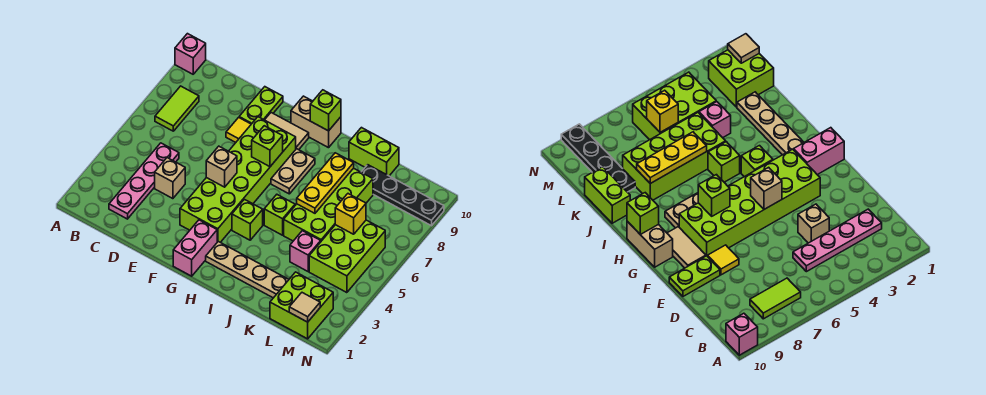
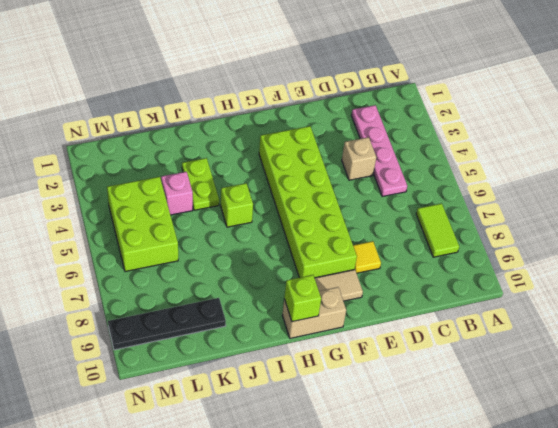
lime plate J3:J4 level 1 -> lime plate E9:E10 level 1
none -> pink brick A10 level 1
none -> pink brick G1:G2 level 1
none -> tan plate H2:K2 level 1

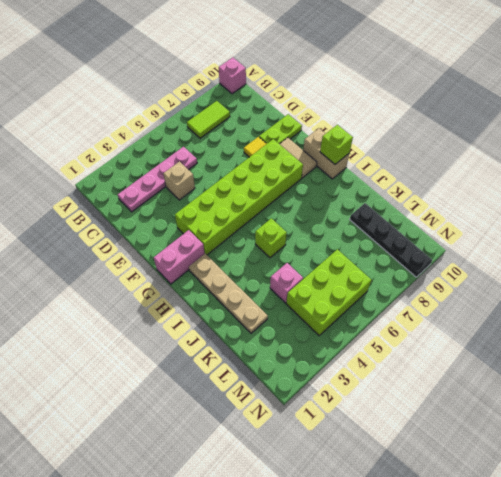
none -> lime brick H4 level 1
none -> tan plate H7:H8 level 1
none -> lime brick J5:K8 level 1

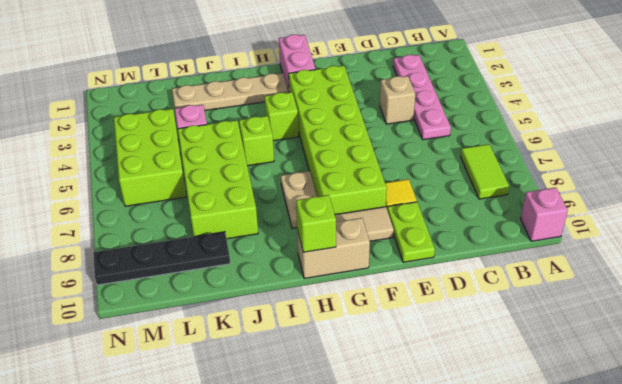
none -> lime brick J10:K10 level 1
none -> lime brick L1:M2 level 1
none -> tan brick F5 level 2

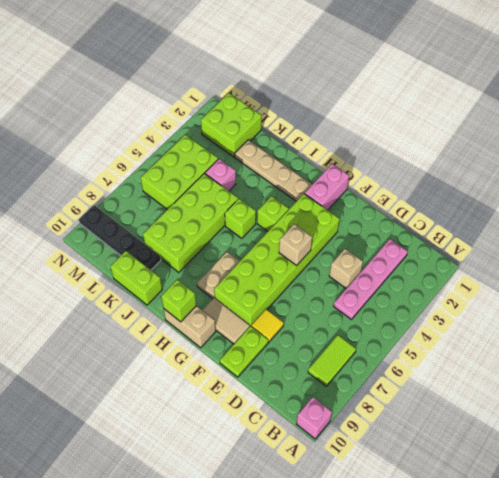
none -> lime brick G7 level 2
none -> yellow plate J6:J8 level 2
none -> yellow brick L6 level 2

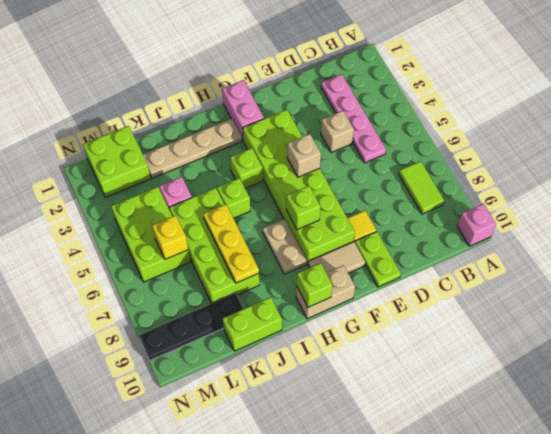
none -> tan tile M1 level 2

